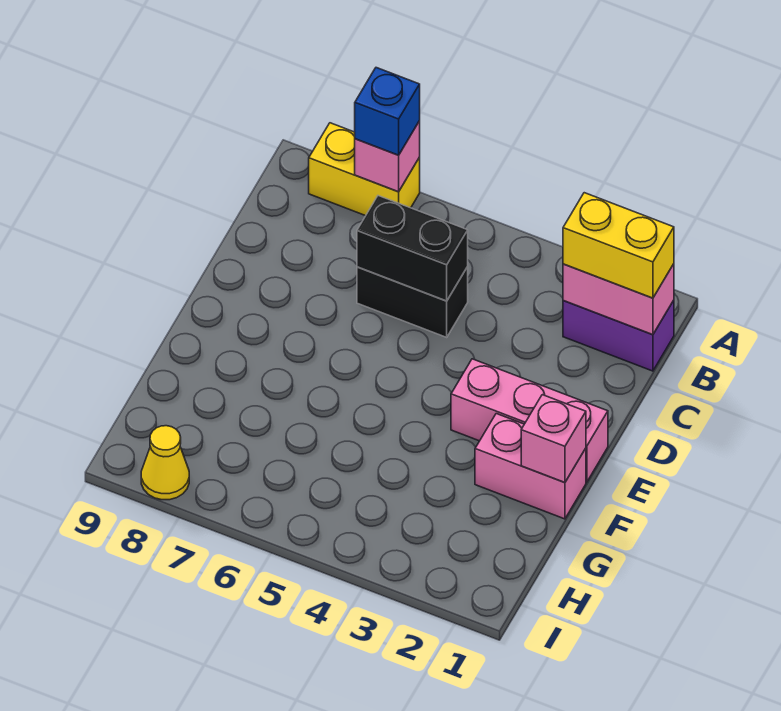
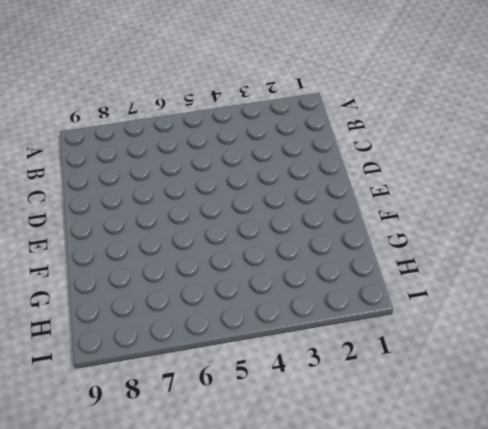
none -> yellow brick A7:A8 level 1
none -> purple brick B1:B2 level 1
none -> black brick C5:C6 level 1

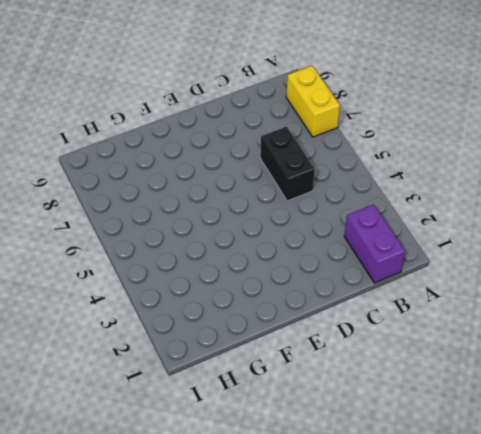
none -> pink brick E1:E3 level 1
none -> pink brick F1:F2 level 1
none -> yellow cone I8 level 1

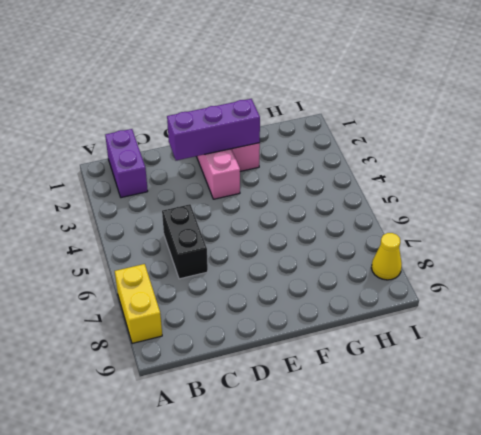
purple brick D2:F2 level 2 -> none
none -> pink brick A7 level 2
none -> pink brick B1:B2 level 2
none -> black brick C5:C6 level 2

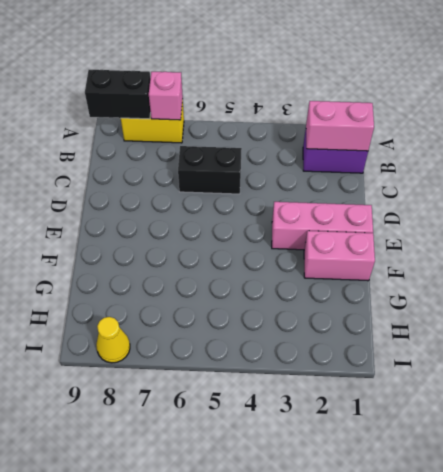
black brick A8:A9 level 2 -> black brick C5:C6 level 2
none -> pink brick F1 level 2
none -> blue brick A7 level 3
none -> yellow brick B1:B2 level 3

